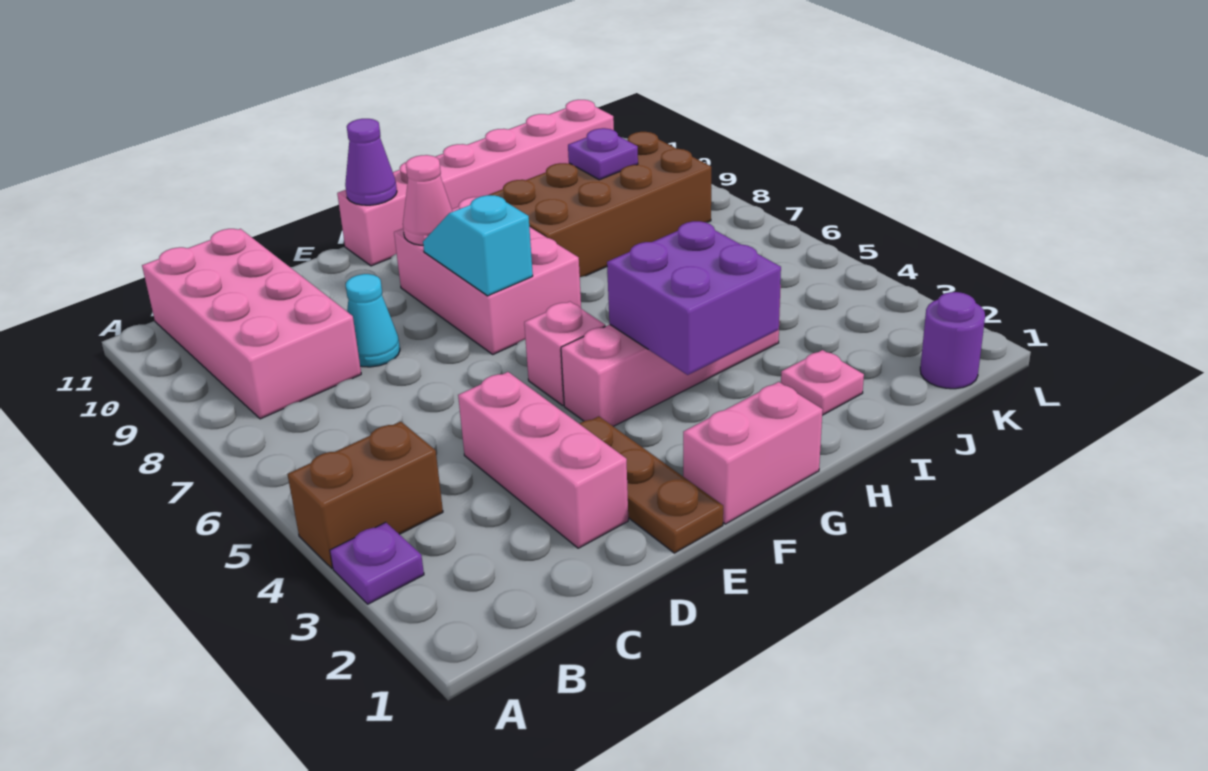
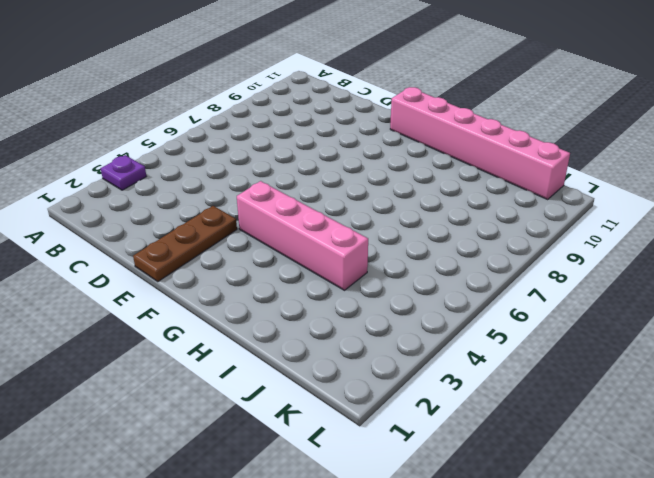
none -> brown brick A4:B4 level 1
none -> pink brick B8:C11 level 1
none -> pink brick D2:D4 level 1

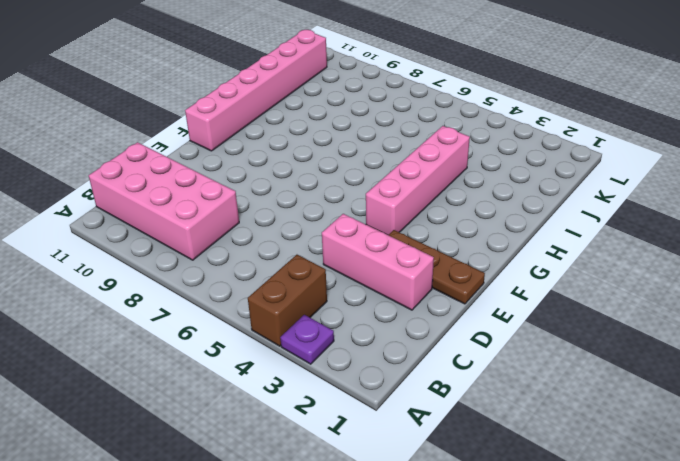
none -> cyan cone D8 level 1
none -> pink brick F1:G1 level 1
none -> pink brick F5 level 1

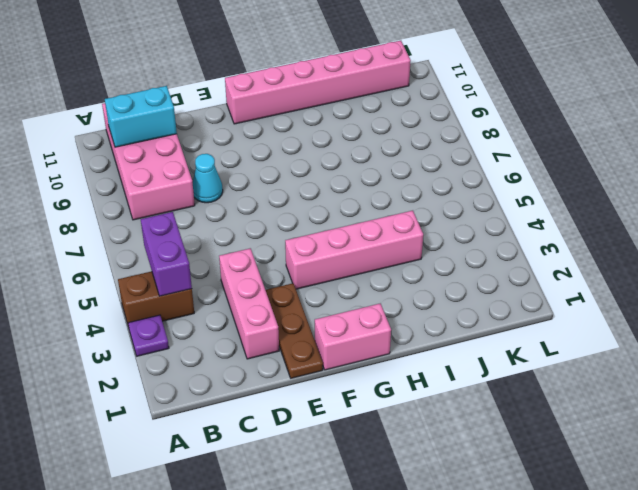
purple brick B4:B5 level 2 -> none
cyan brick B10:C10 level 2 -> none
none -> pink brick F5 level 1
none -> pink brick F7:G9 level 1
none -> brown brick H8:K9 level 1

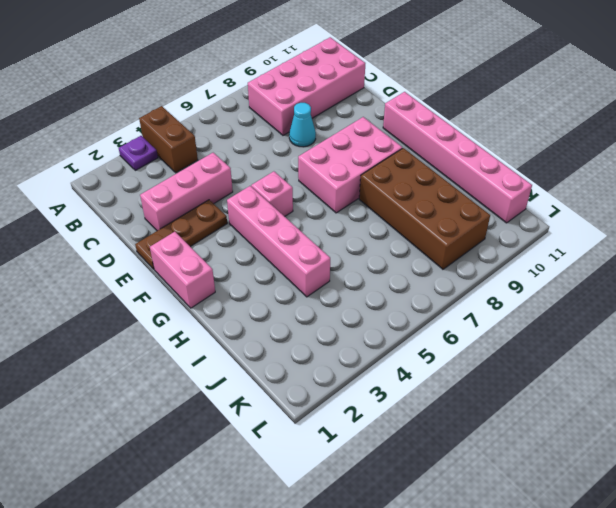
none -> pink plate I2 level 1
none -> purple round brick K1 level 1
none -> cyan slope F7:F8 level 2 top 7

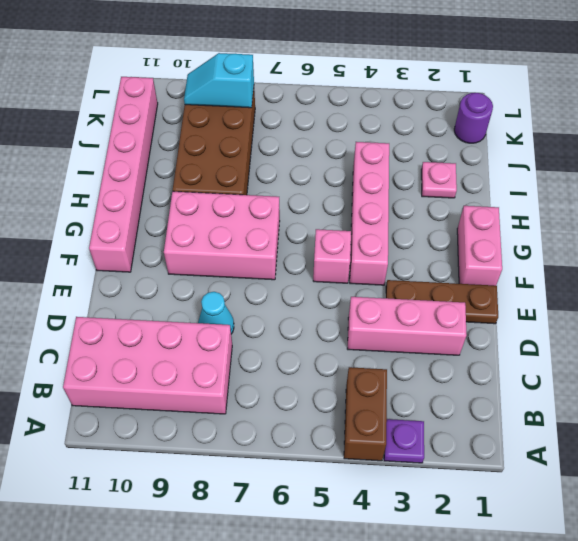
cyan slope K8:K9 level 2 top 8 -> cyan slope F7:F8 level 2 top 7
none -> pink cone F9 level 2
none -> purple cone F11 level 2
none -> purple brick G3:H4 level 2

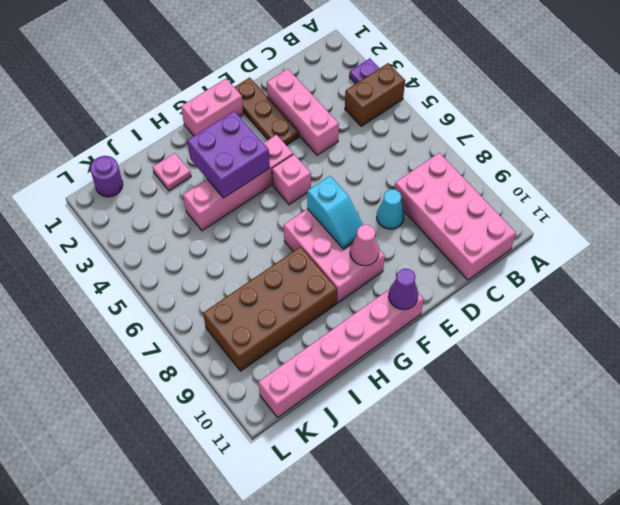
none -> purple plate J9 level 2

